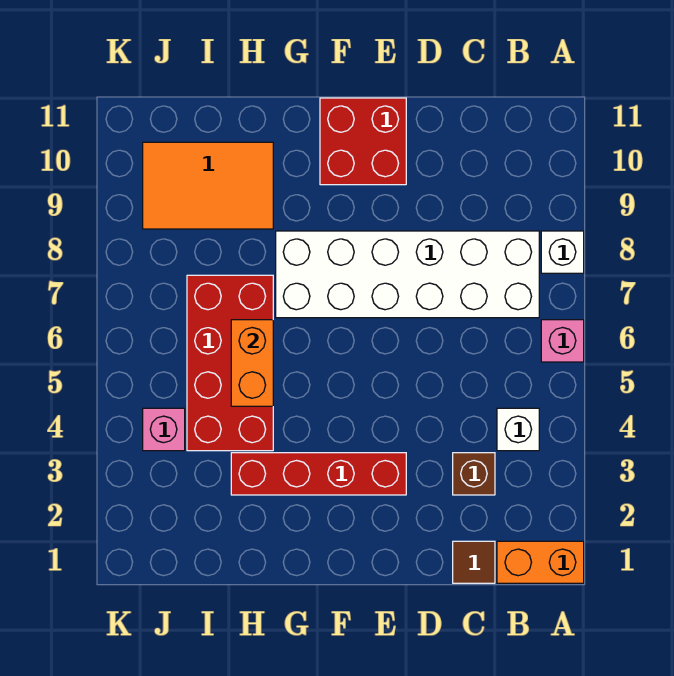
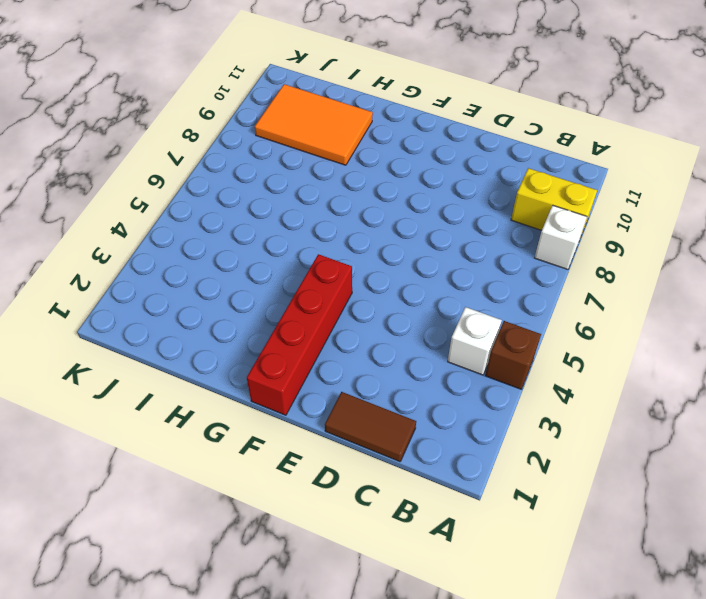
brown brick A4 level 1 -> brown brick C3 level 1
yellow brick A9:B9 level 1 -> none
brown tile C1:D1 level 1 -> brown tile C1 level 1
red brick F1:F4 level 1 -> red brick E3:H3 level 1
none -> orange brick A1:B1 level 1
none -> pink brick A6 level 1
none -> white brick B7:G8 level 1

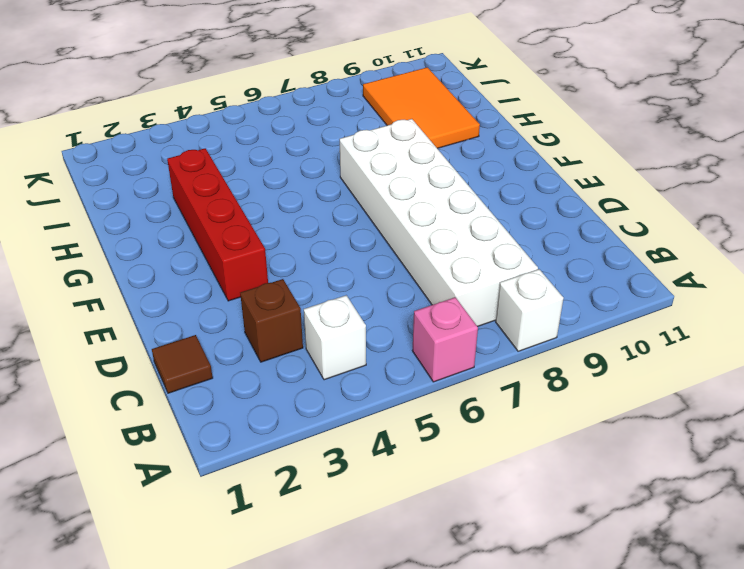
none -> orange brick A1:B1 level 1
none -> red brick E10:F11 level 1
none -> red brick H4:I7 level 1

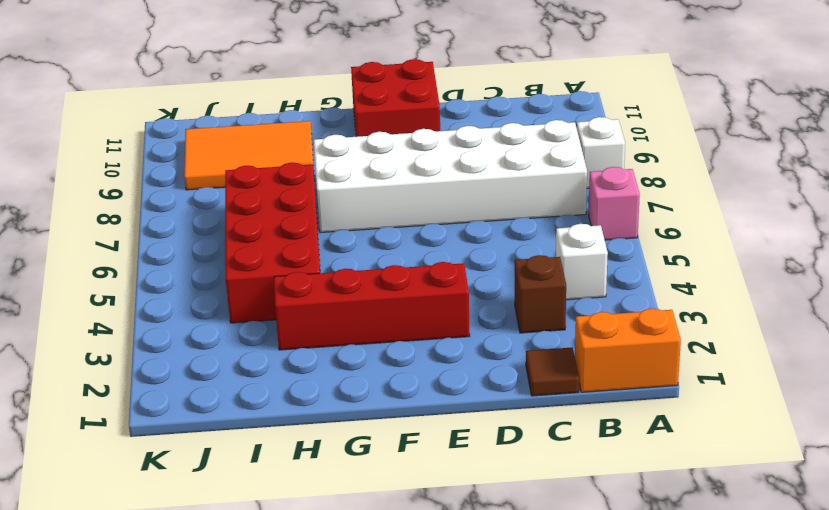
none -> pink brick J4 level 1
none -> orange brick H5:H6 level 2

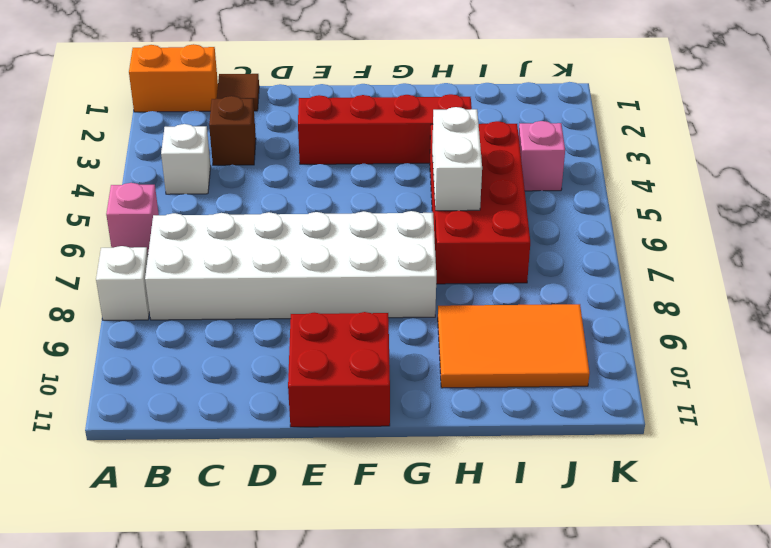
white brick H5:H6 level 2 -> orange brick H5:H6 level 2

